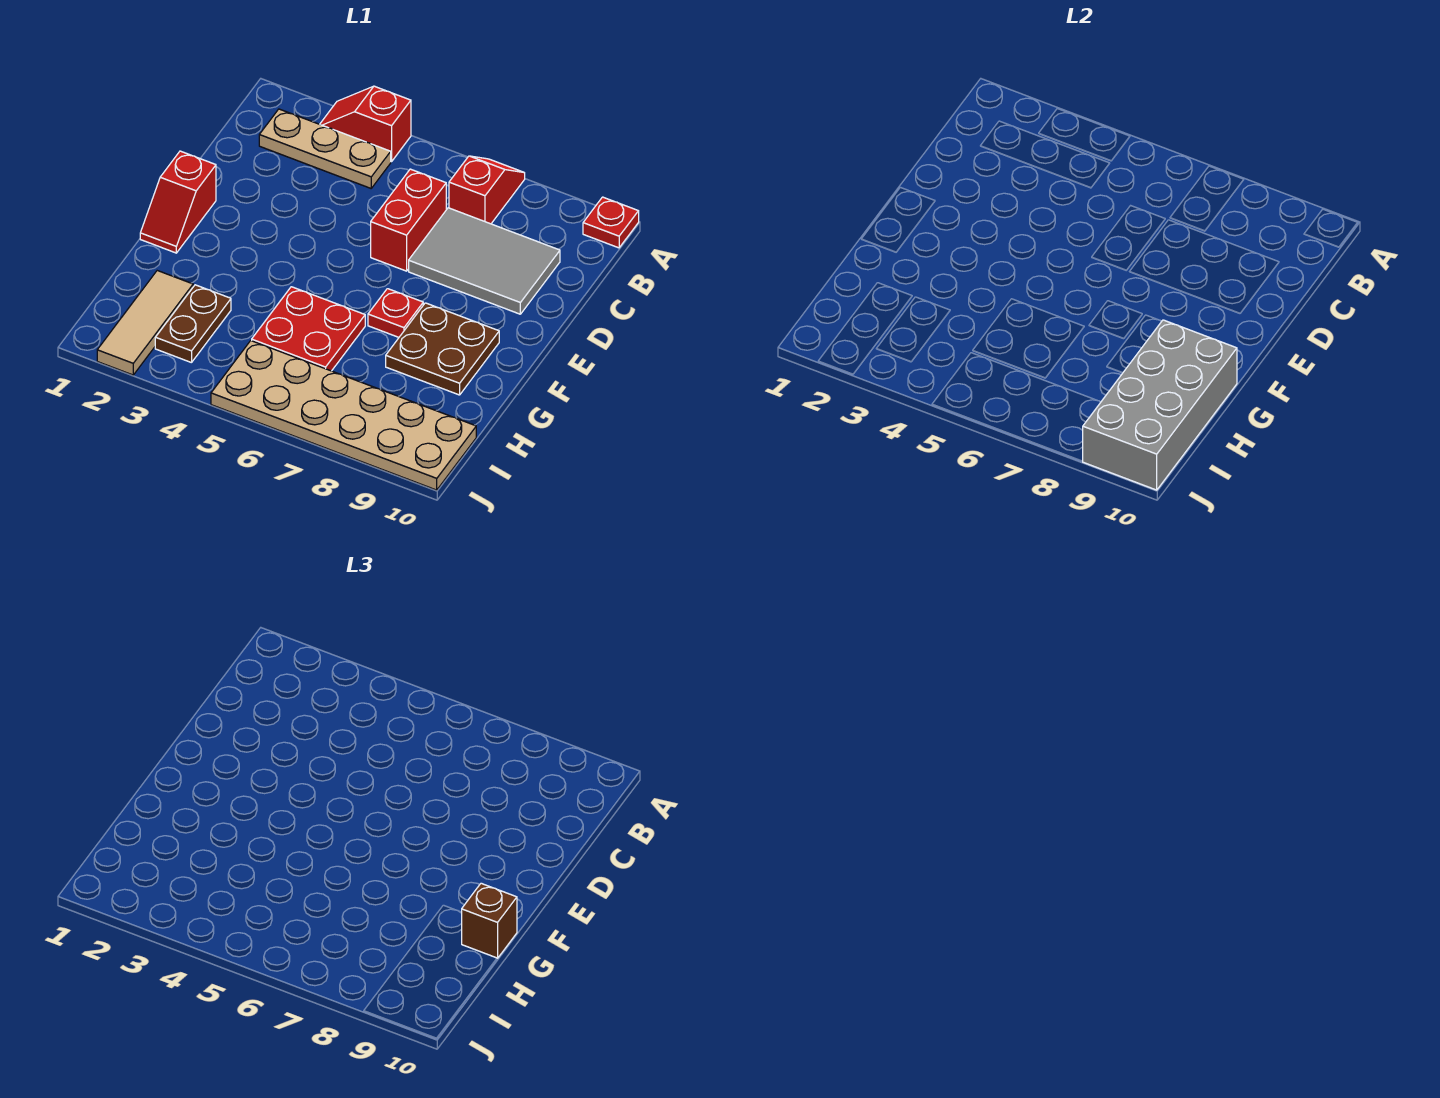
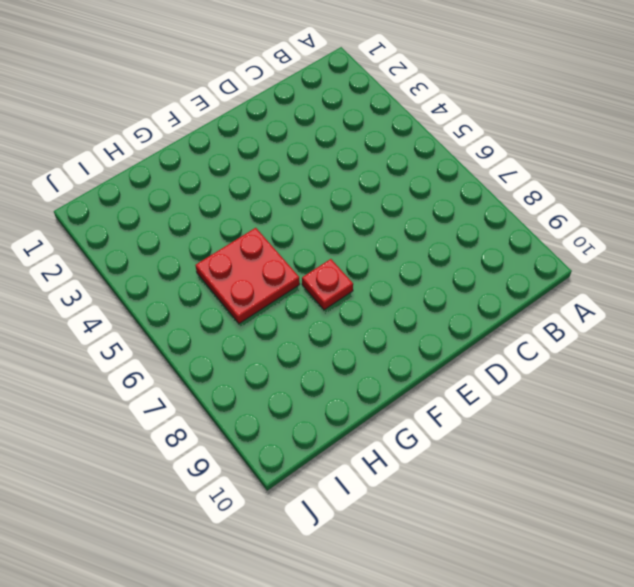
none -> red slope A3:A4 level 1 top 4
none -> red slope A7:B7 level 1 top B
none -> red plate A10 level 1

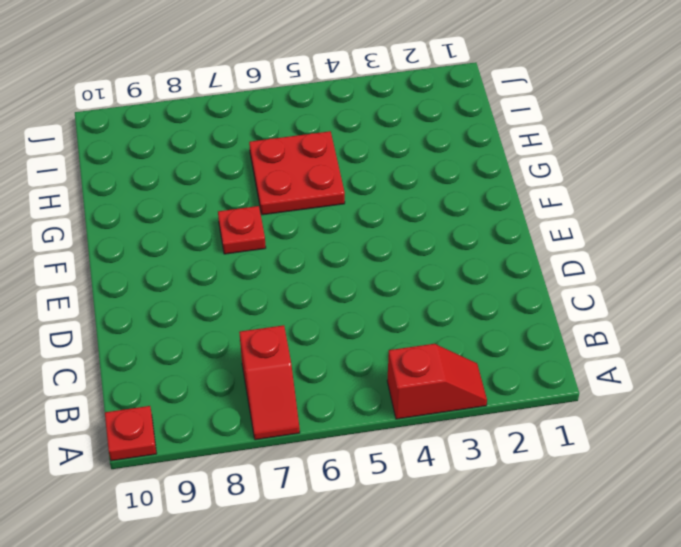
none -> tan plate B2:B4 level 1
none -> red brick C6:D6 level 1
none -> grey tile C7:D9 level 1

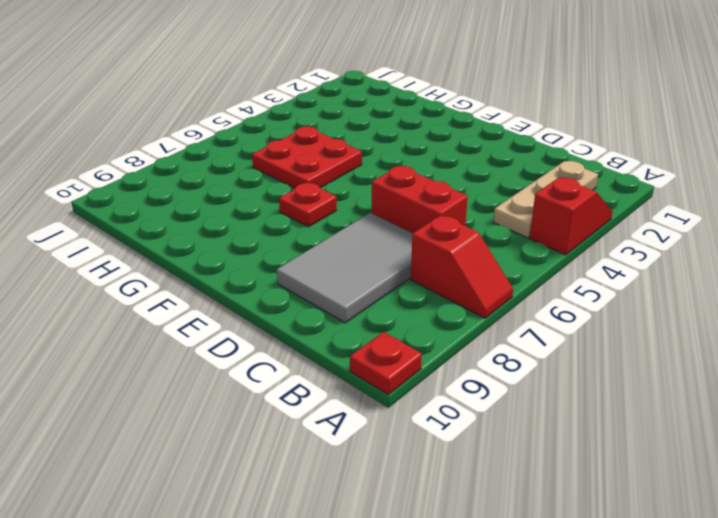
none -> red slope E1:F1 level 1 top E
none -> brown plate F8:G9 level 1
none -> tan tile H2:J2 level 1

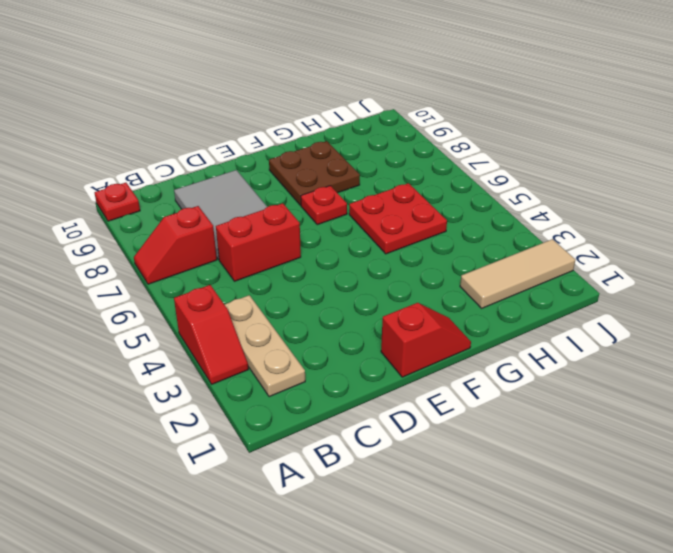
none -> brown plate H3:I3 level 1
none -> tan plate I5:J10 level 1
none -> grey brick G9:J10 level 2

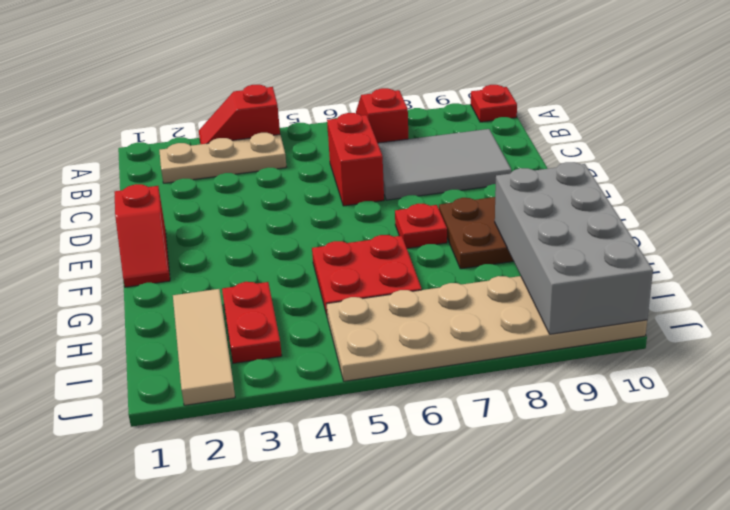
red plate H3:I3 level 1 -> brown plate H3:I3 level 1
none -> brown brick G10 level 3

